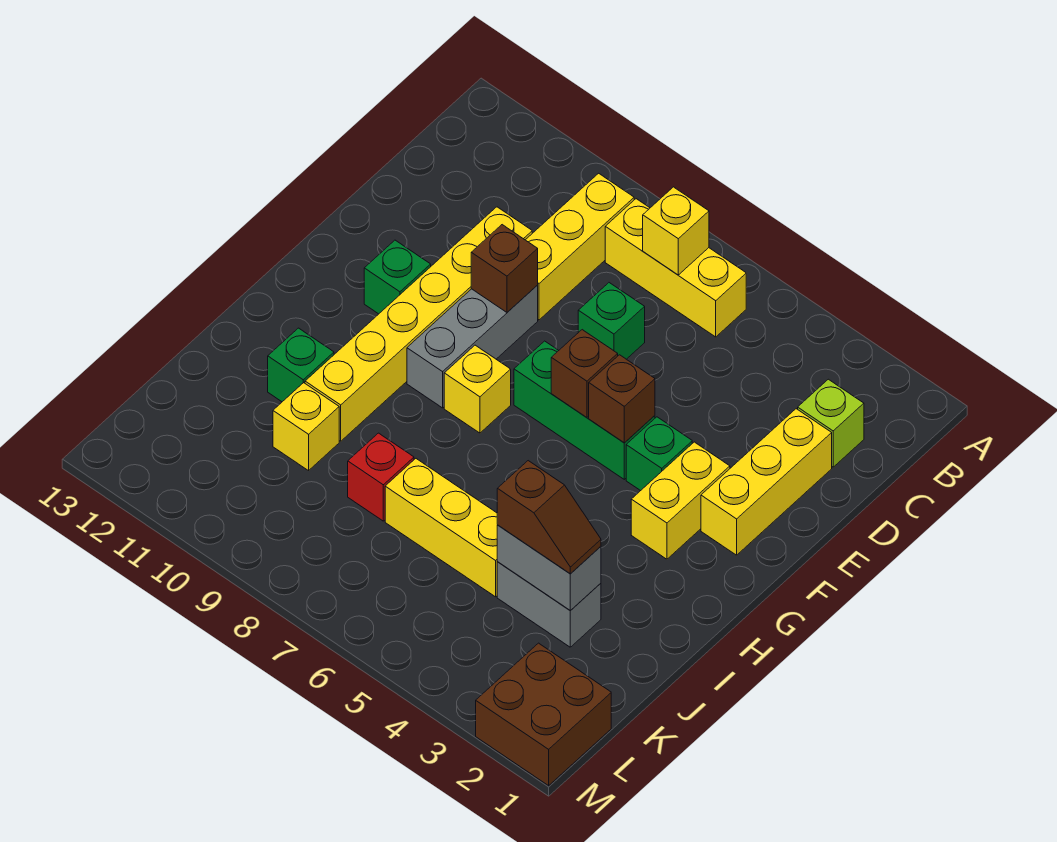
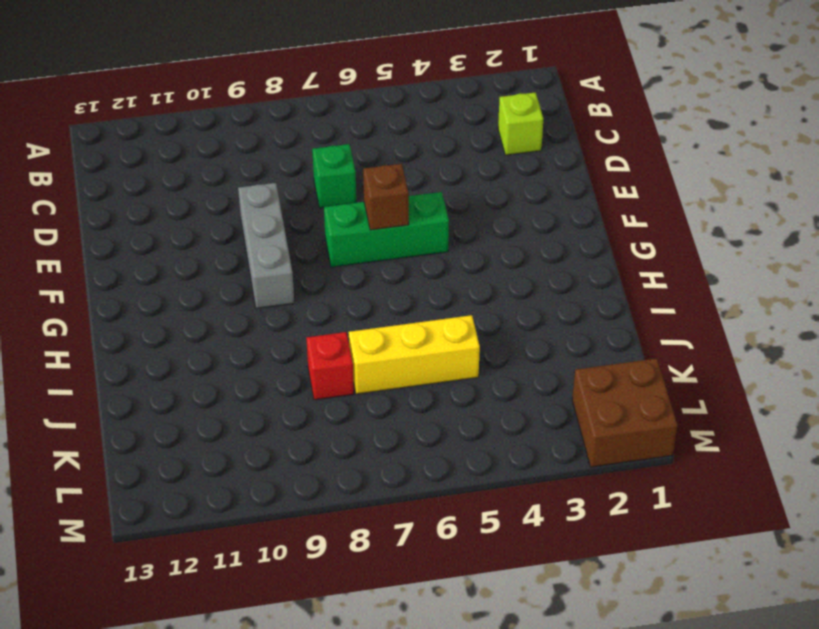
none -> yellow brick B6:B8 level 1
none -> yellow brick B9:D9 level 1
none -> yellow brick D2:F2 level 1

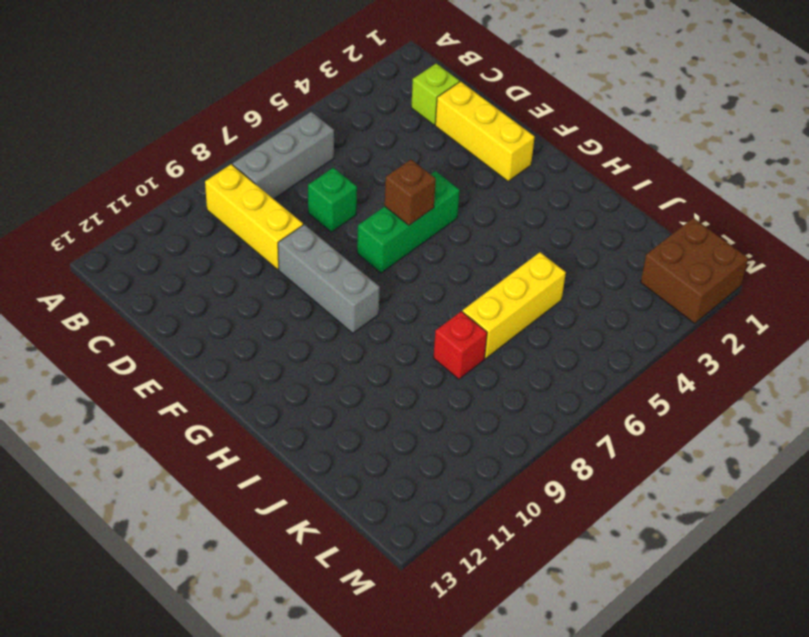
grey brick B6:B8 level 1 -> yellow brick B6:B8 level 1
none -> yellow brick D10:I10 level 1
none -> yellow brick F3:G3 level 1
none -> green brick F4 level 1

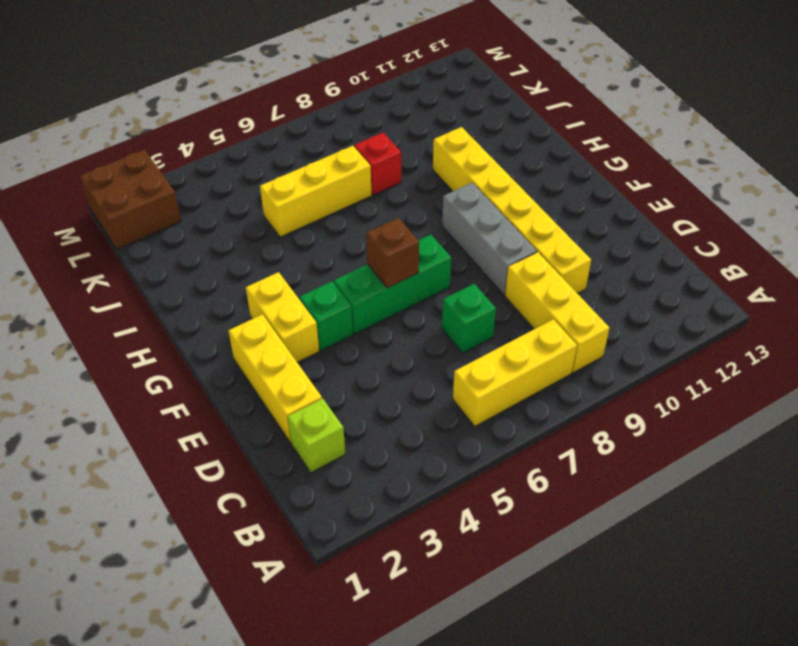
none -> green brick F11 level 1
none -> yellow brick G8 level 1
none -> green brick I11 level 1

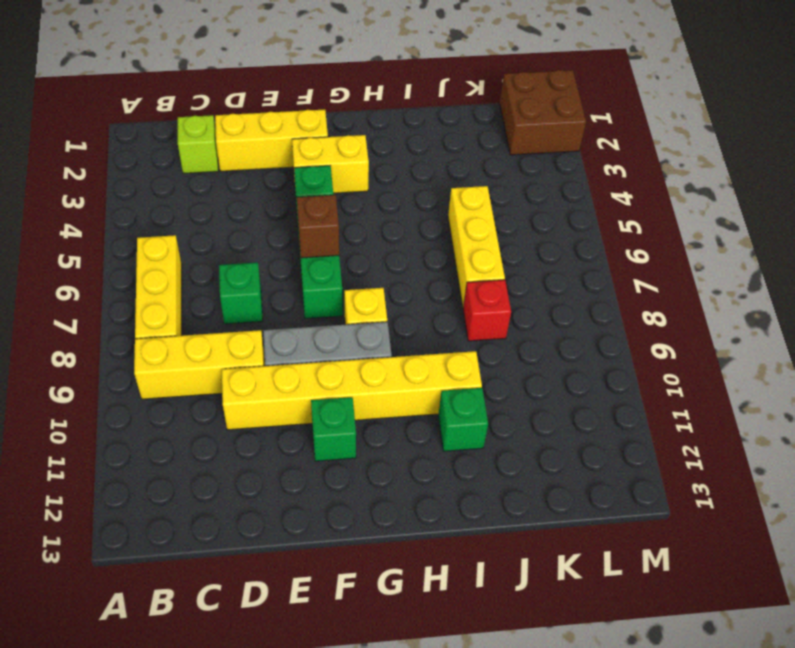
none -> grey brick J3:J4 level 1
none -> yellow brick J10 level 1
none -> yellow brick B7 level 2

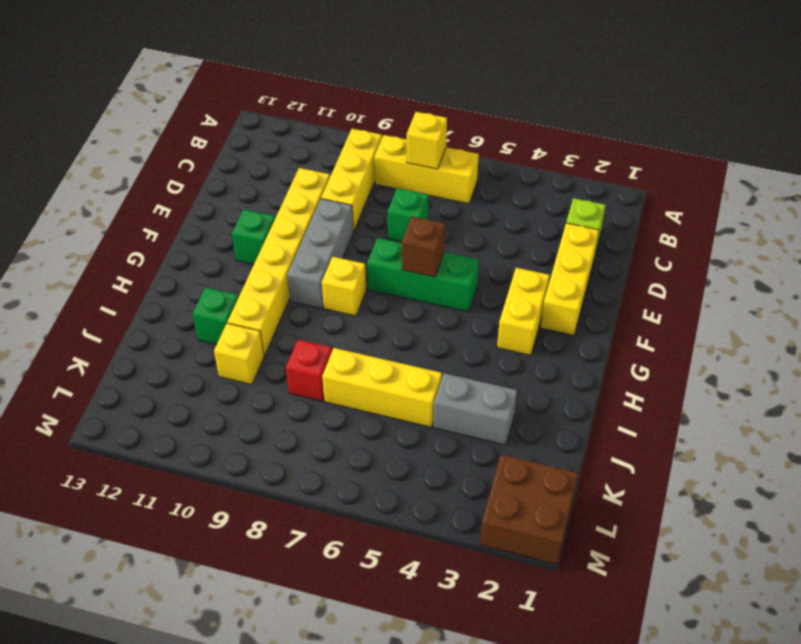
none -> green brick F4 level 1
none -> brown brick E9 level 2
none -> brown brick F5 level 2

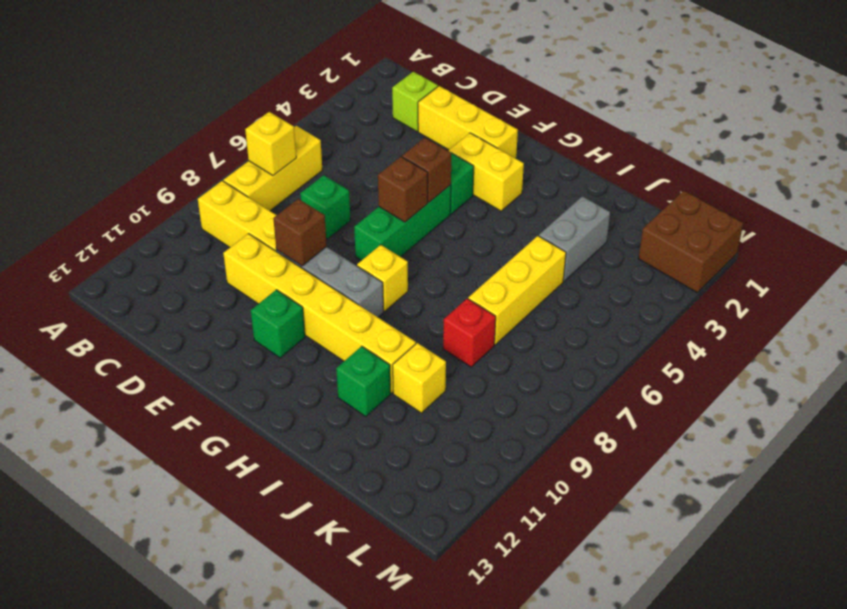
none -> grey brick J3:J4 level 2
none -> brown slope J3:J4 level 3 top 4

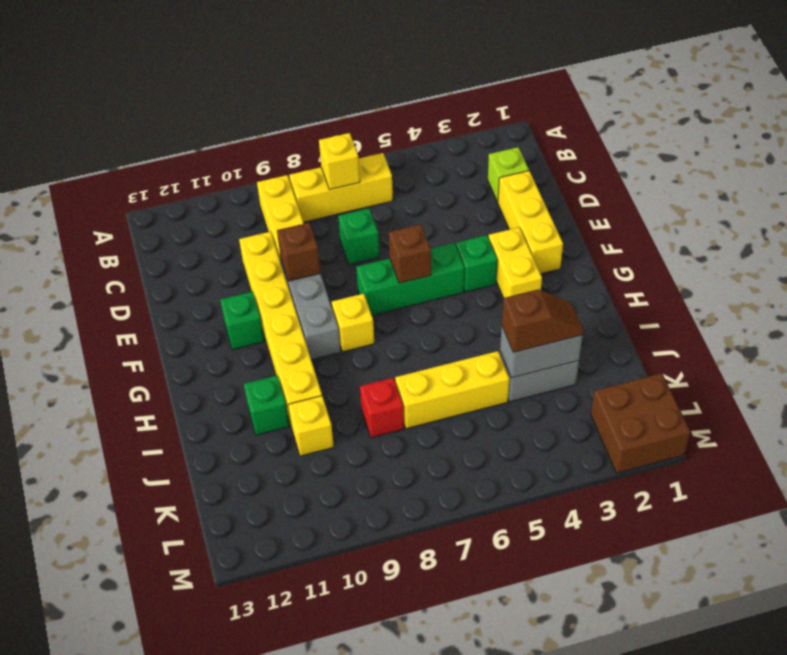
none -> brown brick F5 level 2

